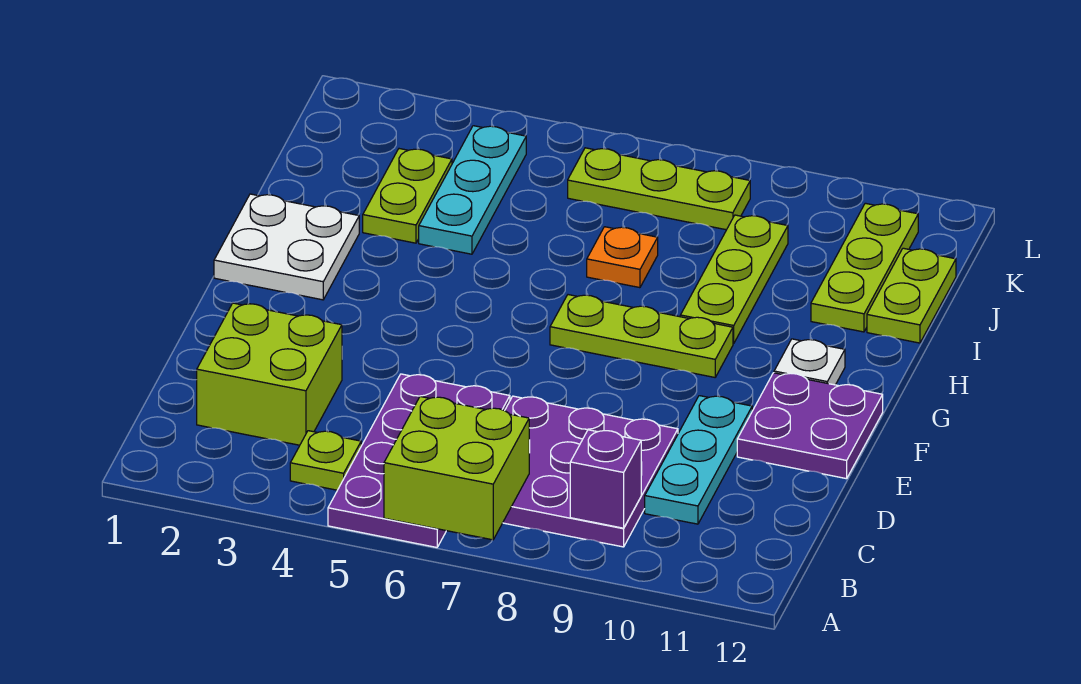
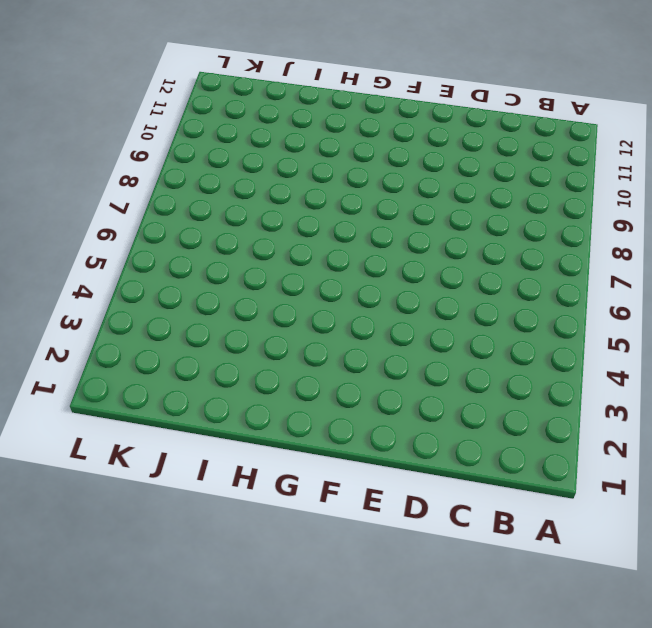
none -> purple plate A5:D6 level 1
none -> lime plate B4 level 1
none -> purple plate B7:D9 level 1

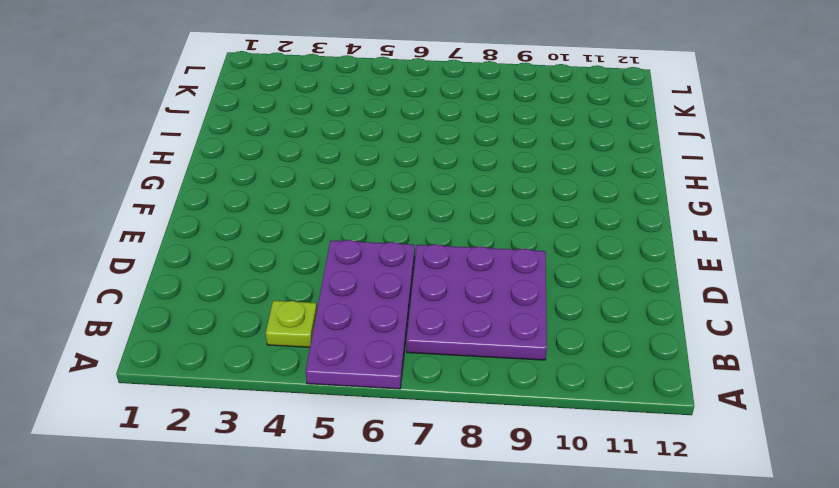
none -> lime brick C2:D3 level 1
none -> cyan plate C10:E10 level 1
none -> purple plate E11:F12 level 1

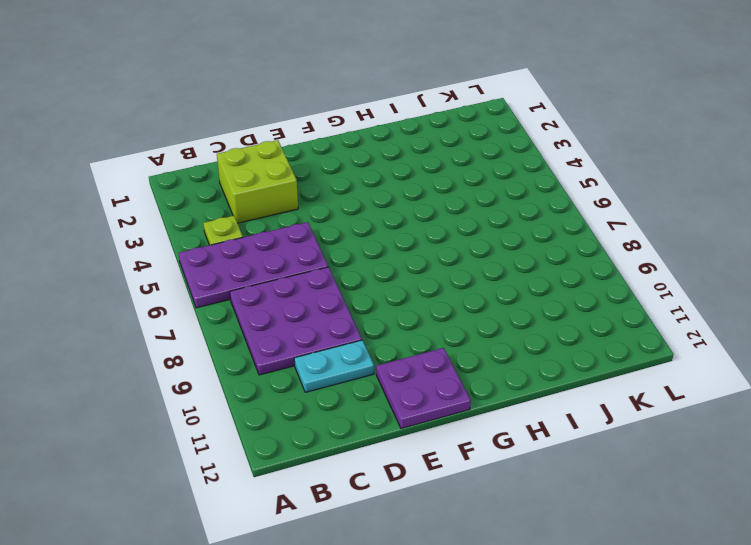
cyan plate C10:D10 level 1 -> cyan plate C10:E10 level 1
none -> white plate G1:H2 level 1
none -> lime plate G7:G9 level 1
none -> white plate G11 level 1

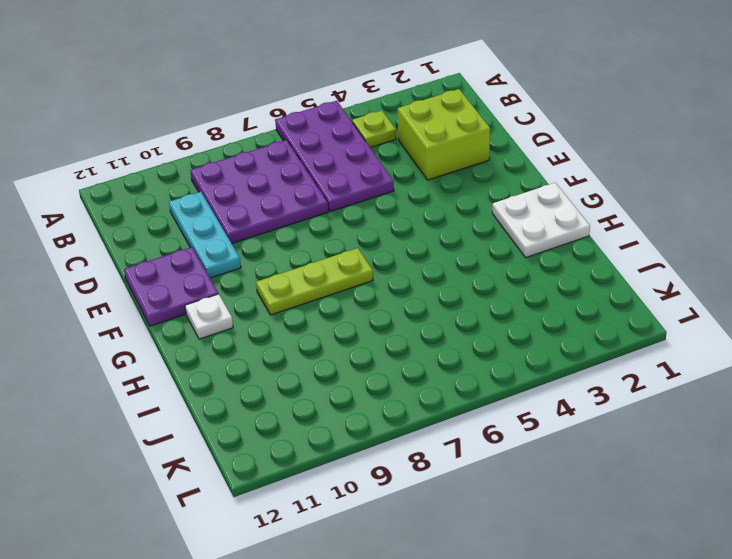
none -> lime plate H9:J9 level 1
none -> lime plate I3:J3 level 1
none -> cyan plate I4:K4 level 1

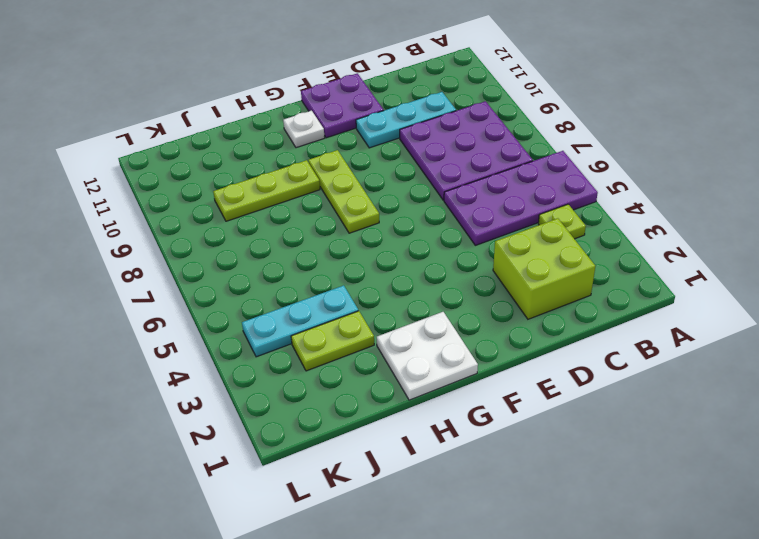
none -> orange plate I7 level 1
none -> lime plate I11:K11 level 1
none -> lime plate I12:J12 level 1

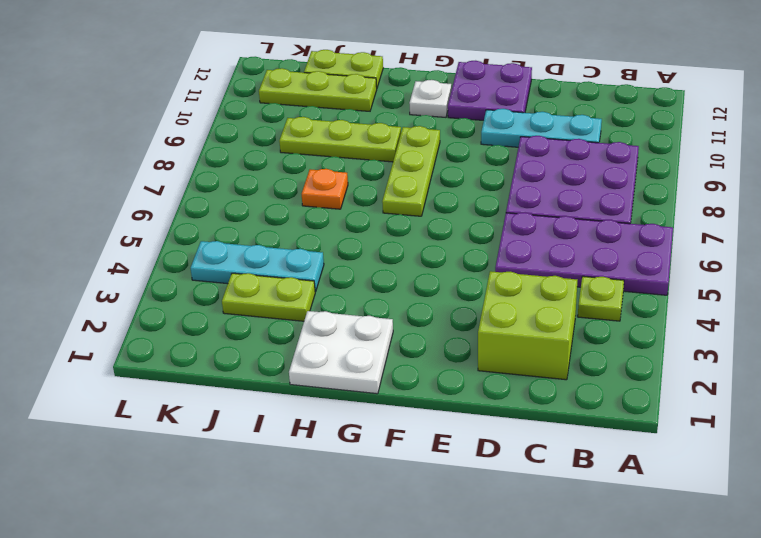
none -> lime plate K6:K8 level 1
none -> lime brick A6:B7 level 2
none -> purple brick B9 level 2

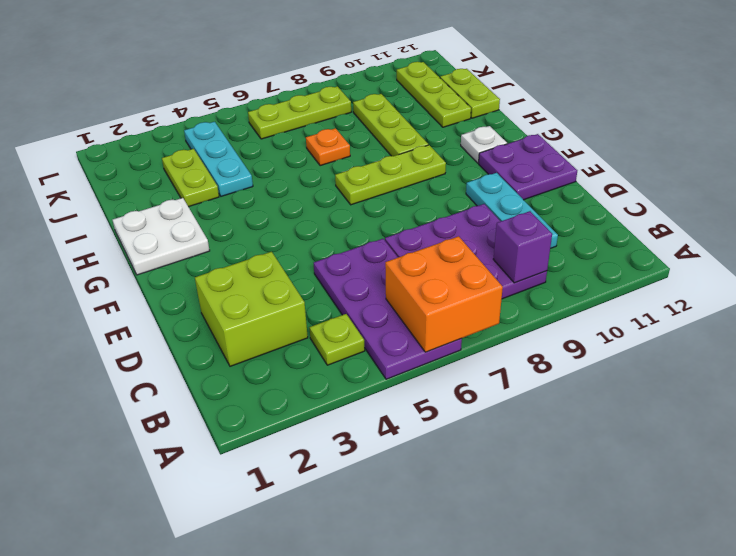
orange brick A6:B7 level 2 -> lime brick A6:B7 level 2

